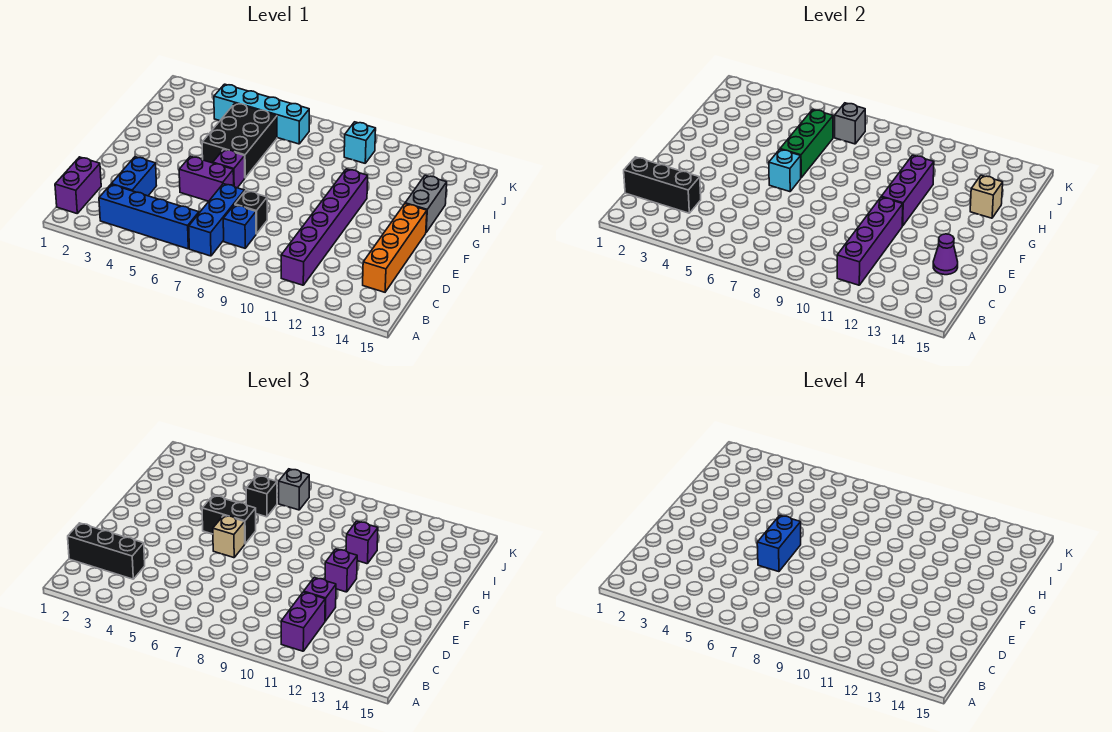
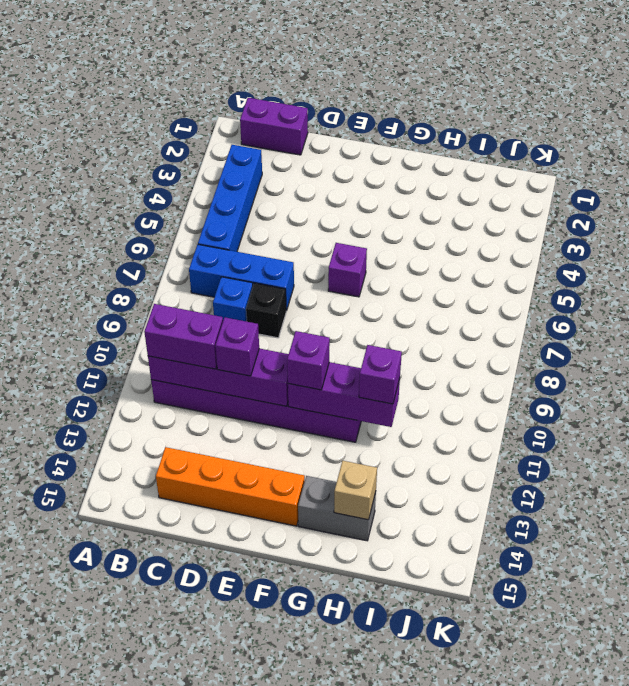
none -> blue brick C3:D3 level 1
none -> purple brick E5:E6 level 1
none -> black brick G5:I6 level 1
none -> cyan brick J4:J7 level 1

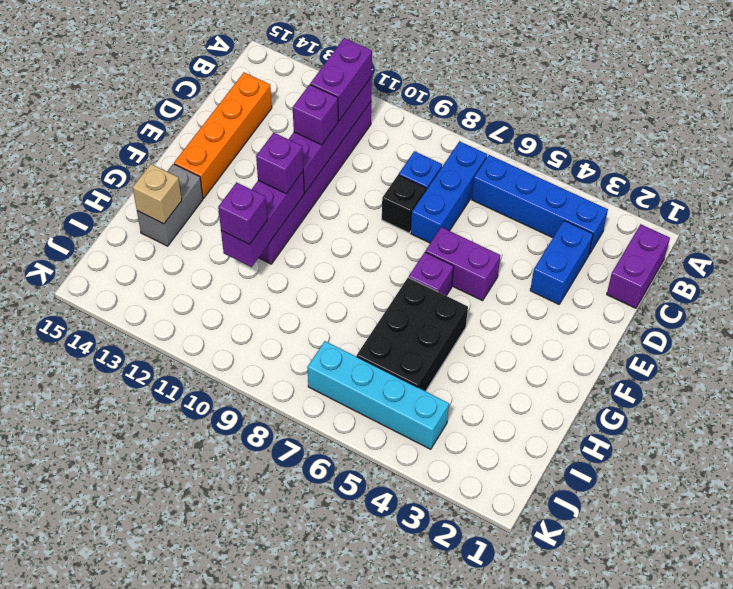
none -> cyan brick J10 level 1
none -> black brick C1:C3 level 2
none -> purple cone D14 level 2
none -> cyan brick F6 level 2

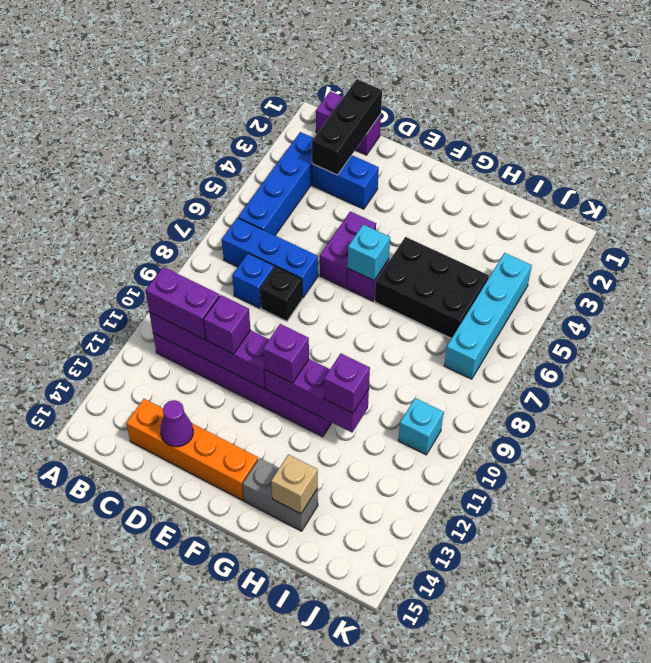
none -> green brick G6:I6 level 2
none -> grey brick J7 level 2
none -> black brick C1:C3 level 3
none -> tan brick F6 level 3

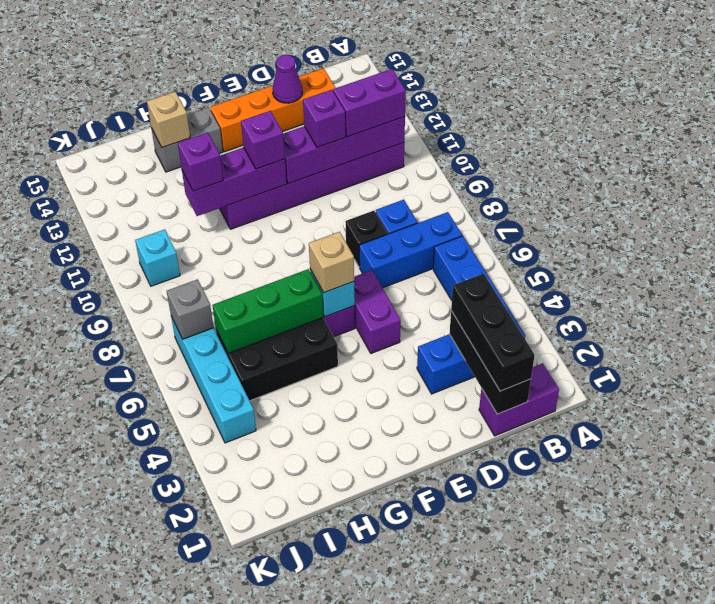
none -> black brick G5:G6 level 3
none -> black brick I6 level 3
none -> grey brick J7 level 3
none -> blue brick E6:F6 level 4

